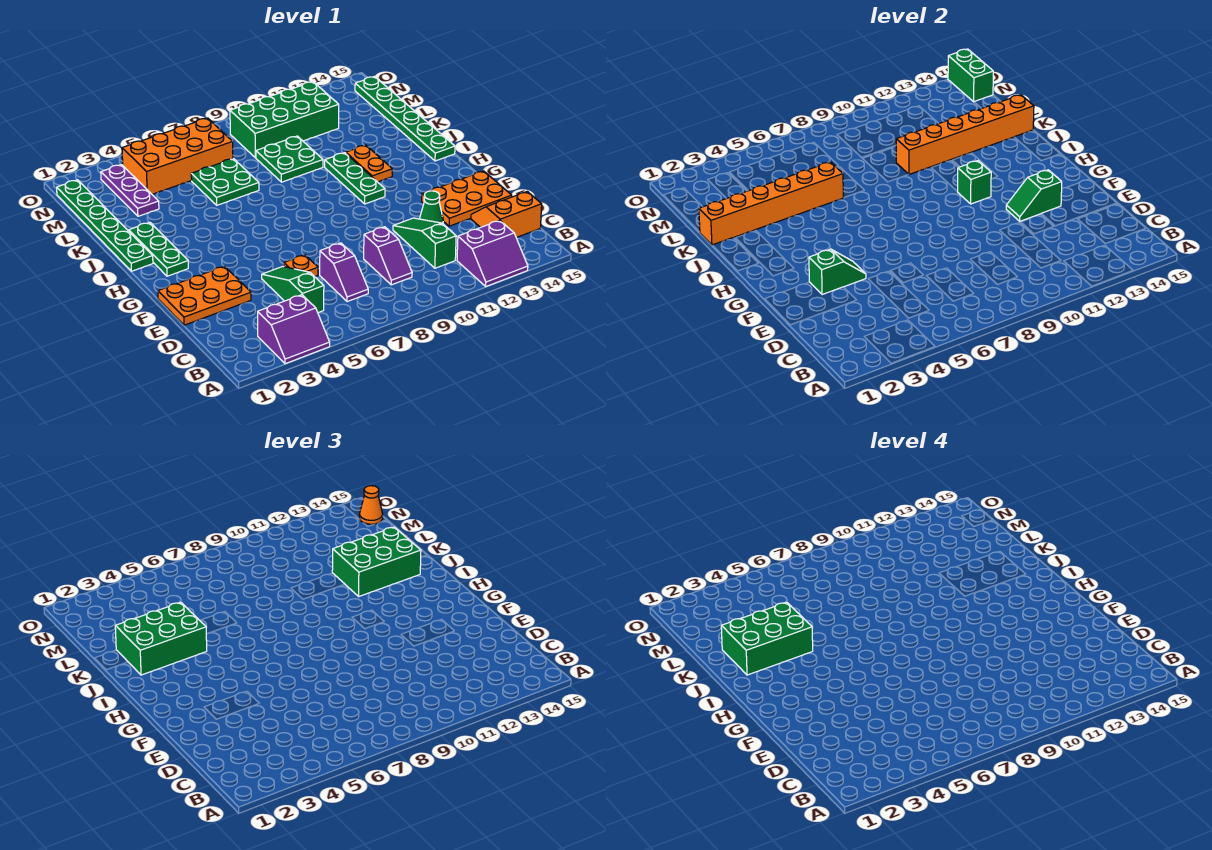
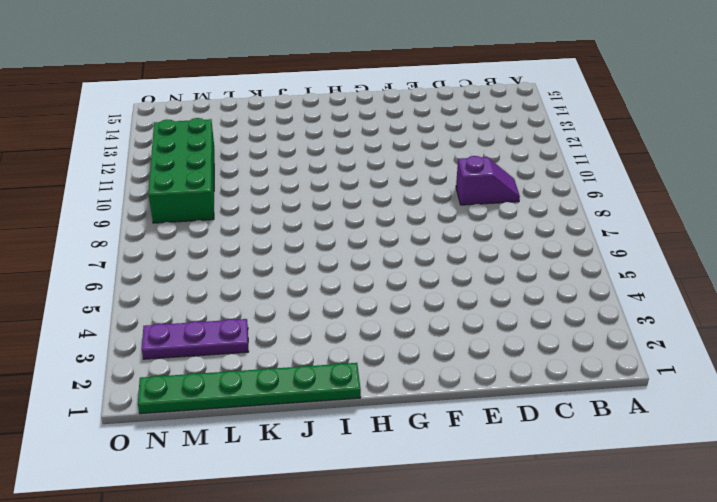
none -> purple slope A3:B4 level 1 top B
none -> purple slope A12:B13 level 1 top B
none -> green slope C5:E5 level 1 top C
none -> purple slope C7:D7 level 1 top D

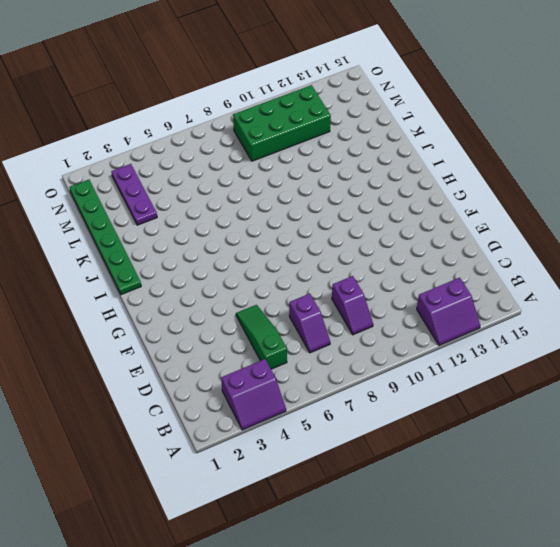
none -> green slope C11:E11 level 1 top C
none -> orange slope C14:D15 level 1 top C
none -> orange plate E1:F3 level 1
none -> orange plate E6 level 1

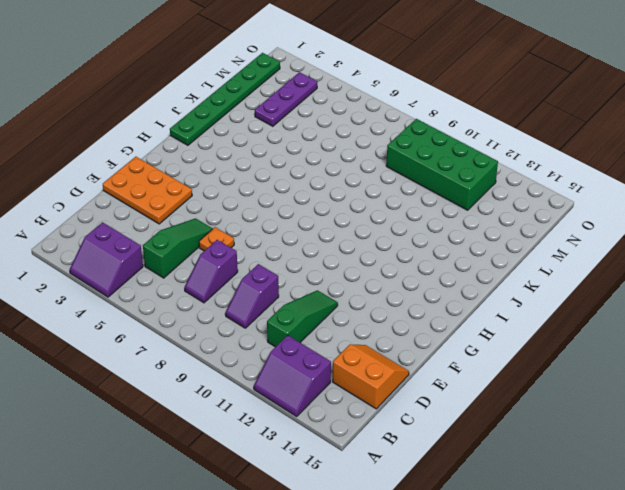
none -> green cone E12 level 1
none -> orange plate E13:F15 level 1
none -> green plate H2:J2 level 1
none -> green plate H11:J11 level 1

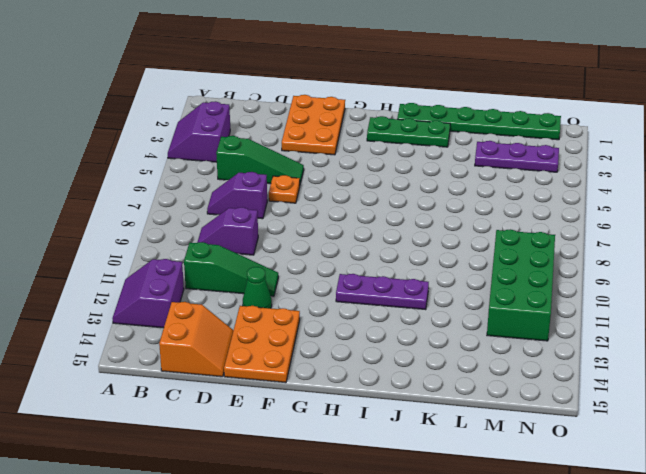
purple plate H11:J11 level 1 -> green plate H11:J11 level 1
none -> orange plate I12:J12 level 1
none -> green plate I15:N15 level 1
none -> green plate K6:L7 level 1
none -> green plate K9:L10 level 1

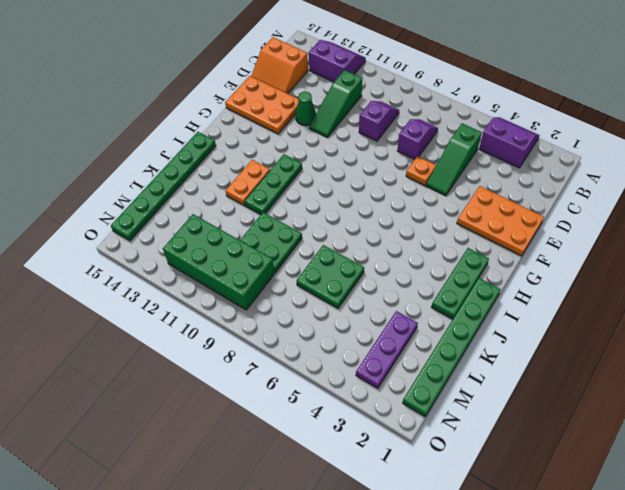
none -> orange brick M4:N7 level 1
none -> green slope F3:F4 level 2 top 3
none -> green slope F12:F13 level 2 top 13
none -> green brick H11 level 2

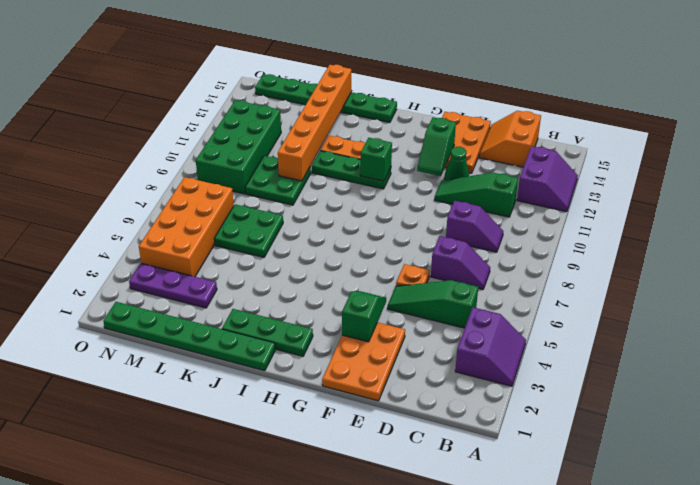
none -> orange brick K1:K6 level 2
none -> green brick N15:O15 level 2
none -> green brick J2:K4 level 3
none -> green brick J12:K14 level 3

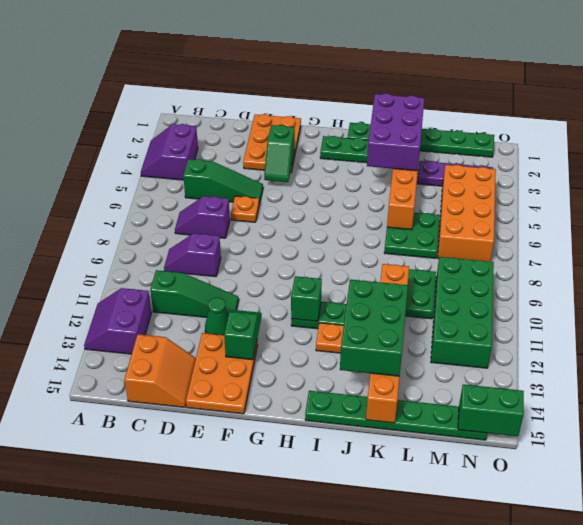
purple brick J2:K4 level 3 -> green brick J2:K4 level 3
none -> orange cone N15 level 3
none -> green brick J2:K4 level 4

